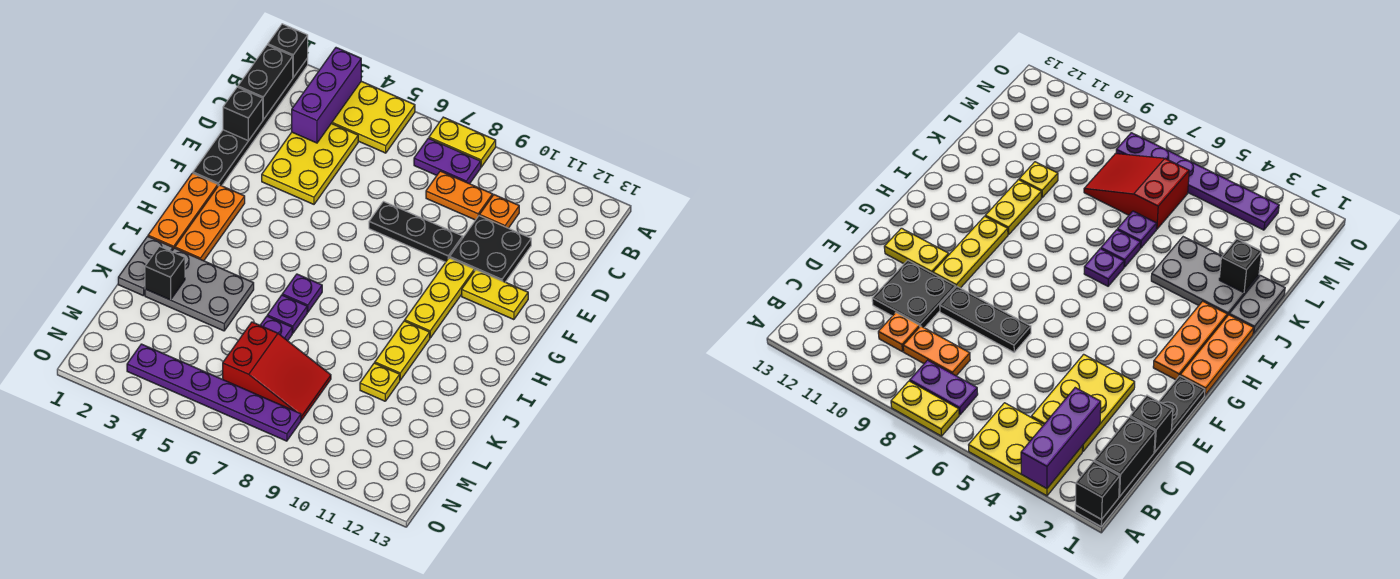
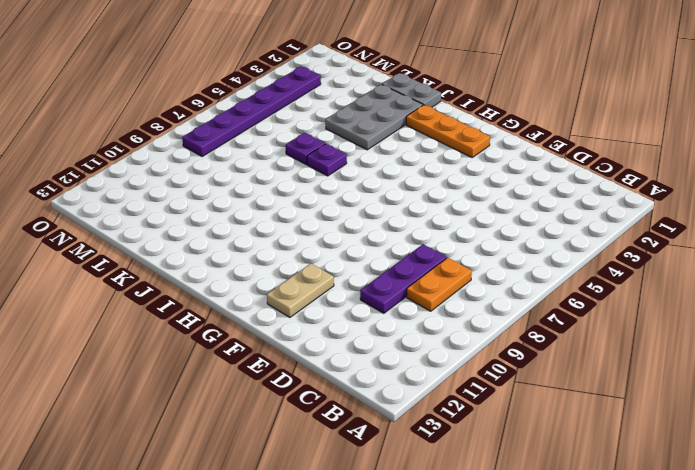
purple plate D8:D10 level 1 -> black plate D10:E11 level 1
tan plate F11:F12 level 1 -> yellow plate F11:F12 level 1
none -> black plate A1:F1 level 1
none -> yellow plate A3:B5 level 1
none -> yellow plate A7:A8 level 1

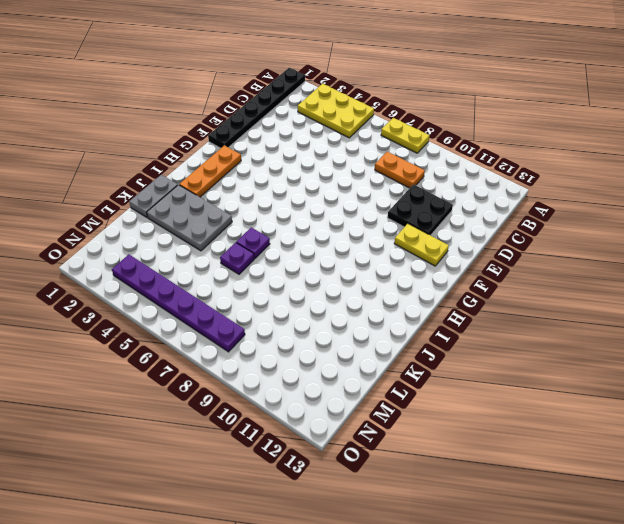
none -> purple plate B7:B8 level 1
none -> yellow plate C3:E4 level 1
none -> orange plate C10 level 1

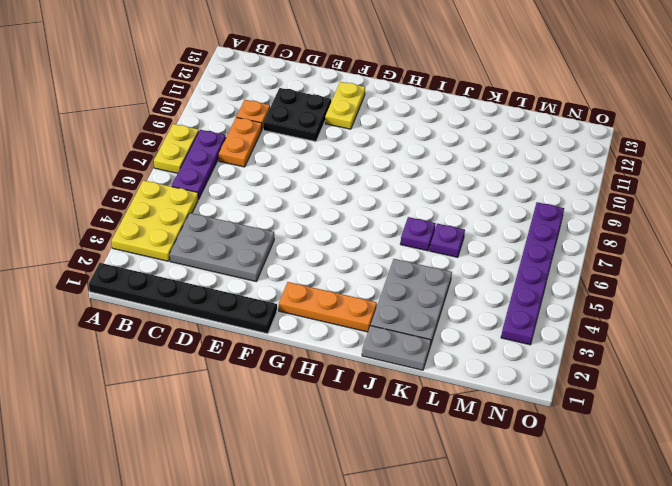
purple plate B6:B8 level 1 -> purple plate B7:B8 level 1
grey plate C3:E4 level 1 -> yellow plate C3:E4 level 1
none -> black plate E7:E9 level 1
none -> yellow plate F10:H10 level 1
none -> orange plate G1:I1 level 1

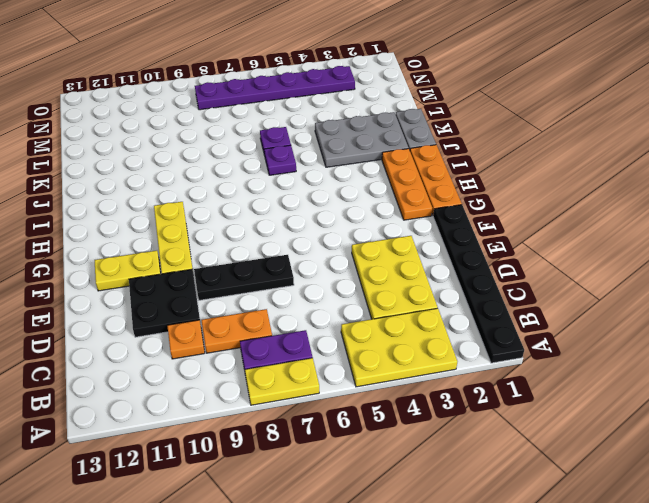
none -> purple plate I6 level 1
none -> yellow plate I10:J10 level 1
none -> yellow plate K10 level 1

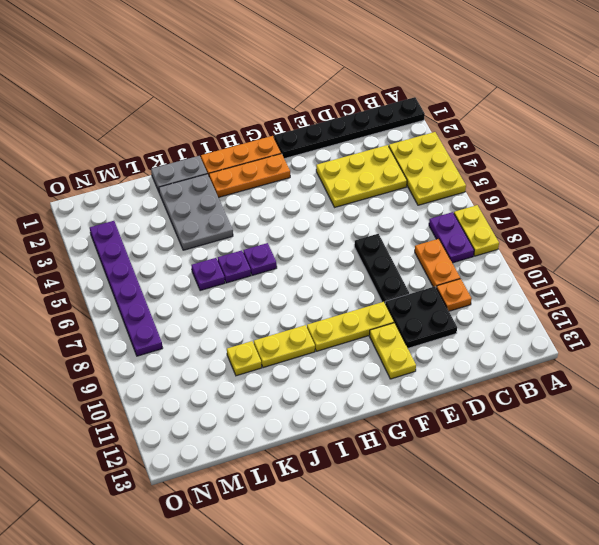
none -> red slope L6:M8 level 1 top 6
none -> black brick A1 level 2
none -> purple brick A3:C3 level 2

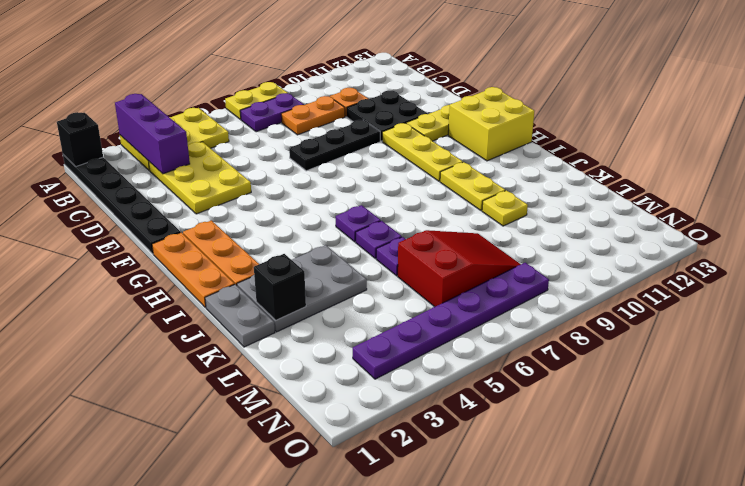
yellow brick G12:H13 level 1 -> none
none -> black brick B1:C1 level 2
none -> black brick D1 level 2

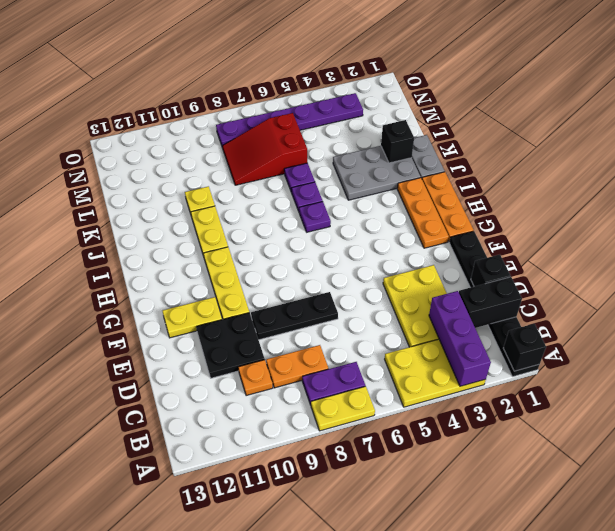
black brick C1:C2 level 2 -> black brick B1:C1 level 2

